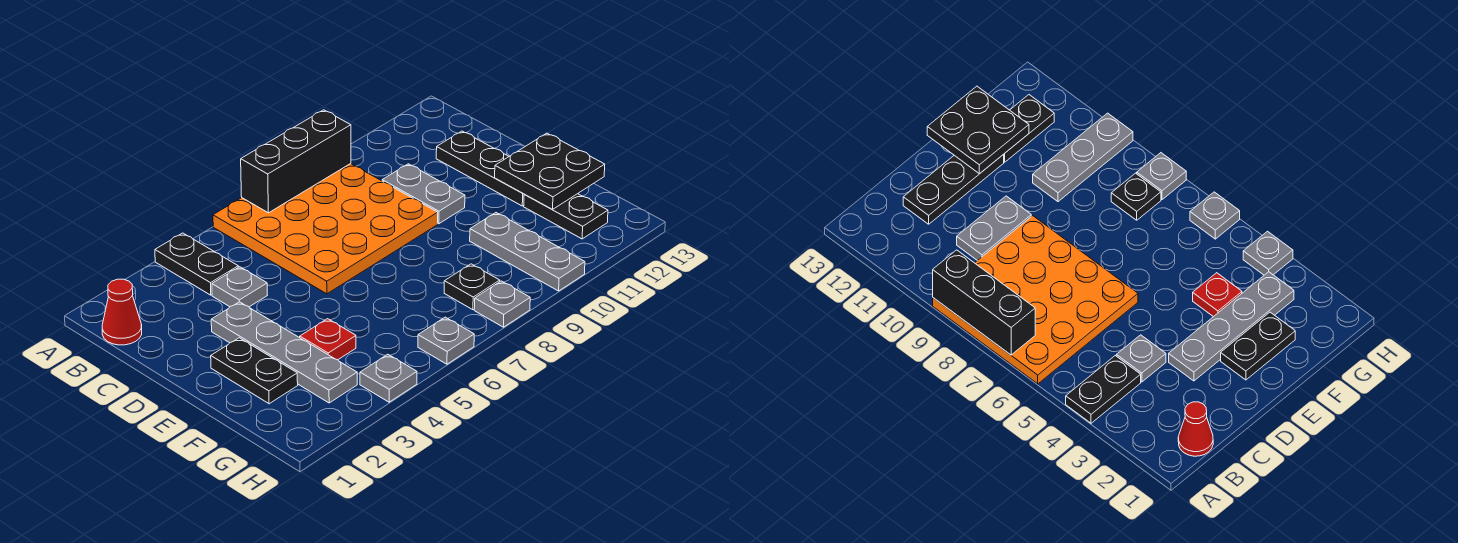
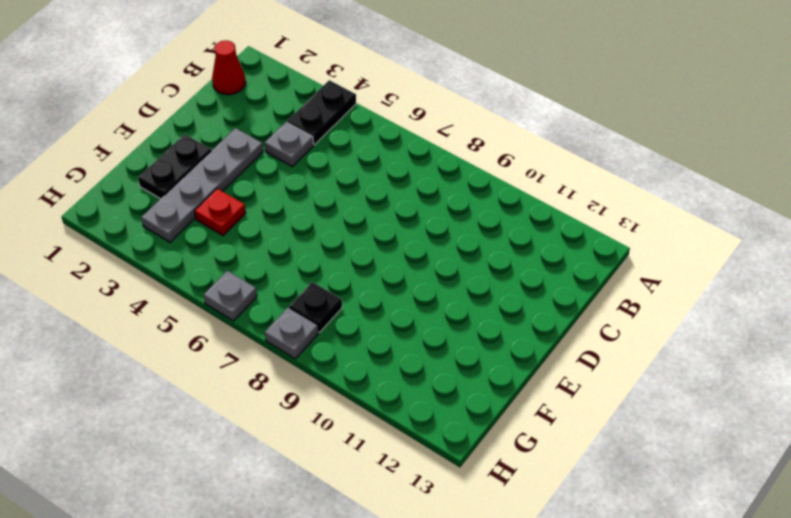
none -> orange plate A6:D9 level 1
none -> grey plate C10:D10 level 1
none -> black plate C12:E12 level 1

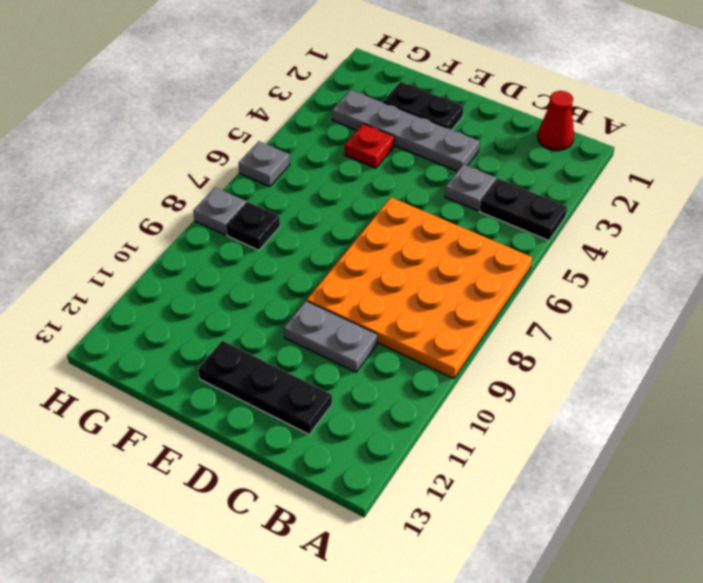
none -> grey plate F10:H10 level 1
none -> black plate F12:G12 level 1
none -> grey plate H4 level 1

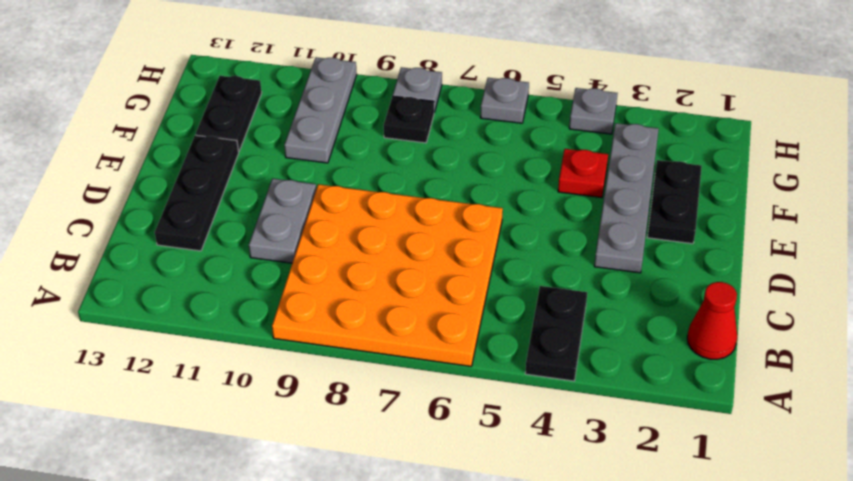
none -> grey plate C4 level 1
none -> black brick A7:A9 level 2
none -> black plate E12:F13 level 2

